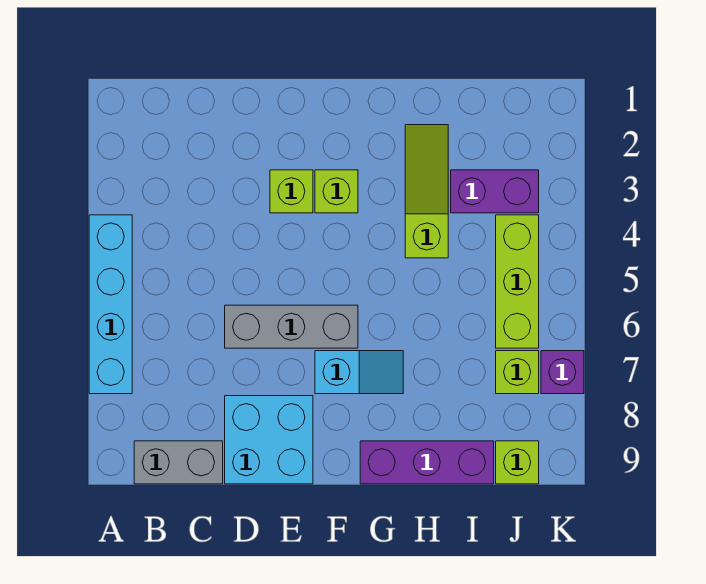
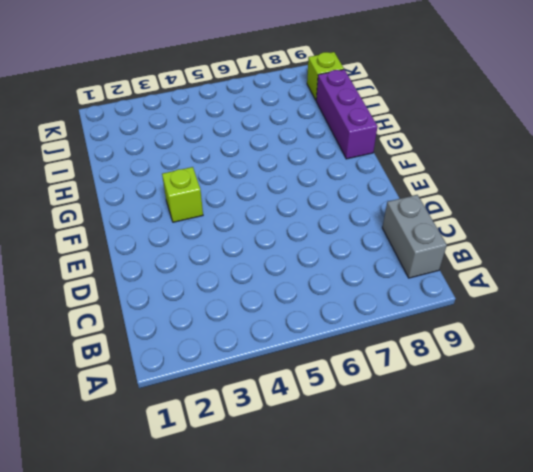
none -> cyan brick A4:A7 level 1
none -> grey brick D6:F6 level 1
none -> cyan brick D8:E9 level 1

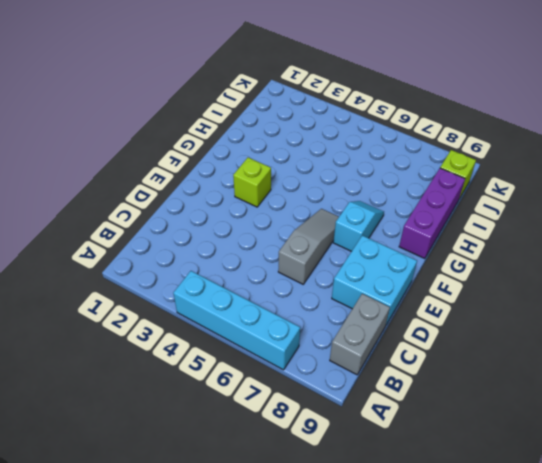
grey slope D6:F6 level 1 top D -> grey brick D6:F6 level 1
none -> lime brick E3 level 1
none -> lime slope H2:H4 level 1 top 4
none -> purple brick I3:J3 level 1

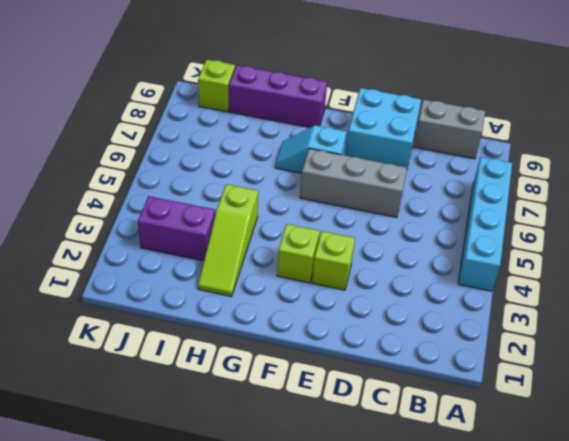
none -> lime brick J4:J6 level 1
none -> lime brick J7 level 1
none -> purple brick K7 level 1

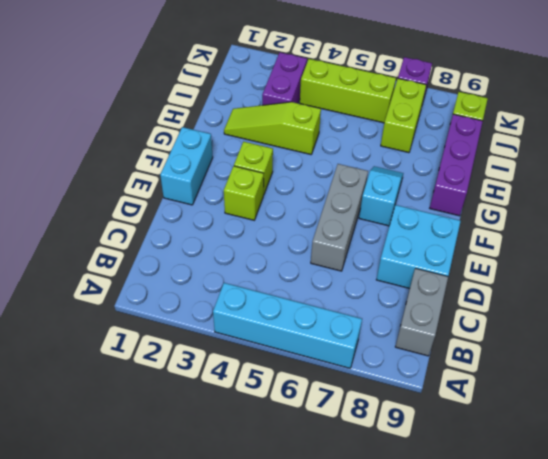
cyan brick E1:F1 level 1 -> none
lime brick I7:J7 level 1 -> lime brick J7 level 1

